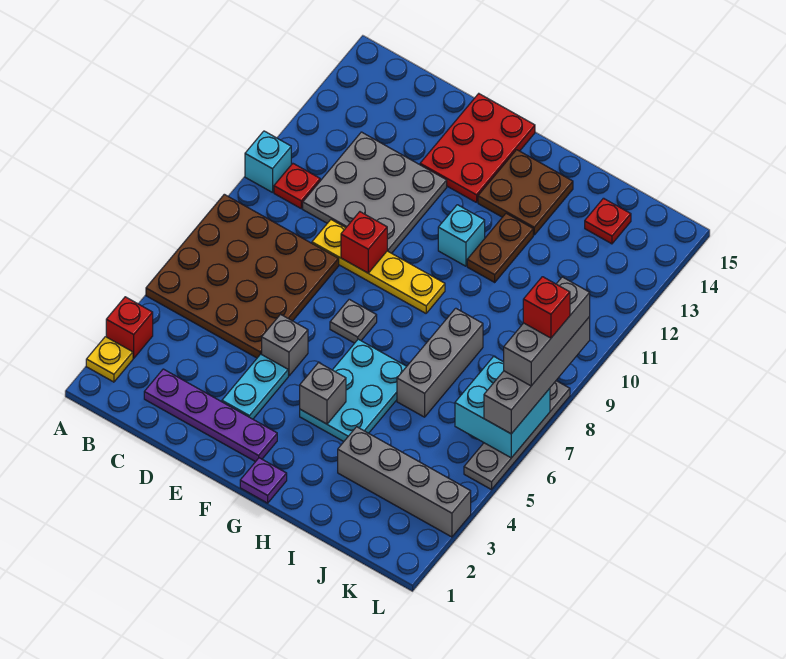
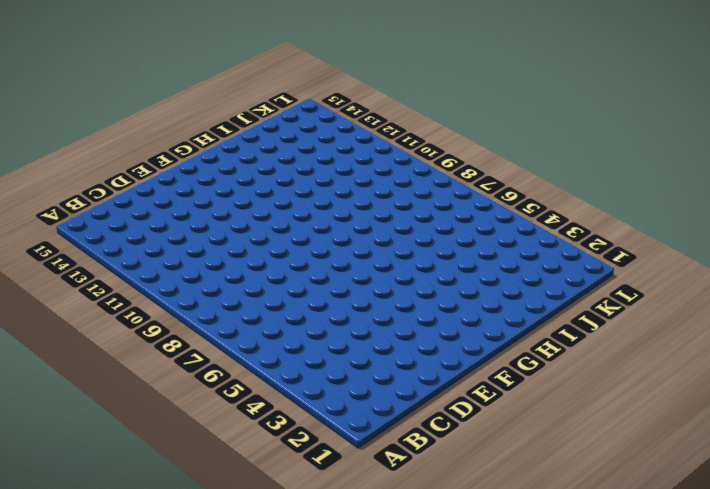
none -> yellow plate A2 level 1
none -> red brick A3 level 1
none -> brown plate A5:D8 level 1

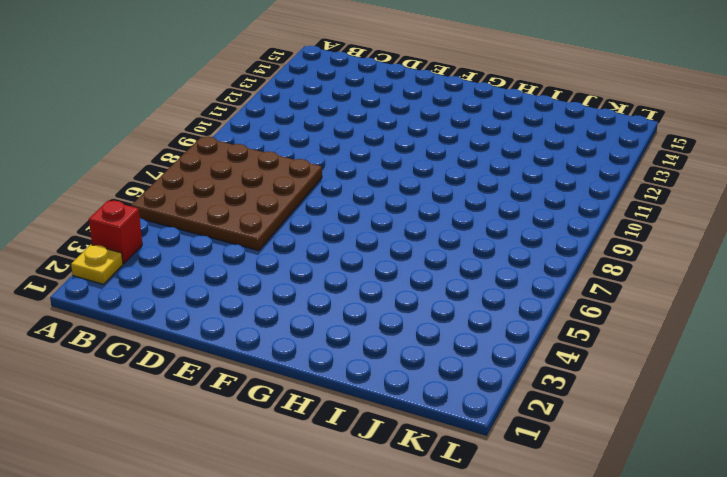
none -> cyan brick A10 level 1
none -> red plate B10 level 1
none -> purple plate C2:F2 level 1

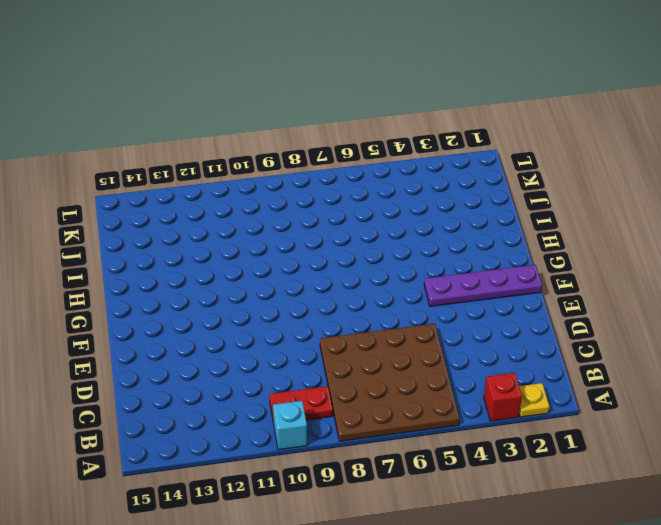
red plate B9:B10 level 1 -> red plate B10 level 1
purple plate F1:F4 level 1 -> purple plate C2:F2 level 1
none -> grey plate C10:E12 level 1
none -> yellow plate D9:G9 level 1
none -> cyan plate E3:E4 level 1

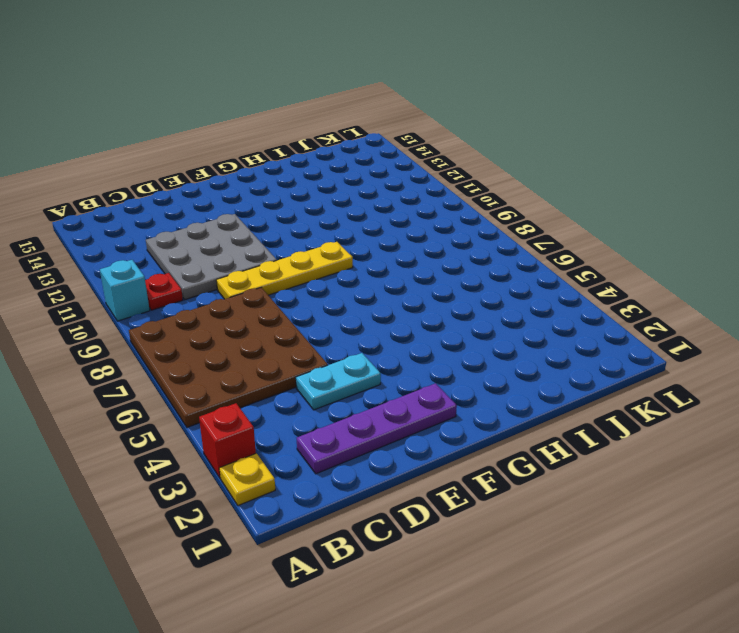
cyan plate D4:E4 level 1 -> cyan plate E3:E4 level 1
none -> grey brick E5 level 1
none -> red plate E13:F15 level 1
none -> grey plate F7 level 1

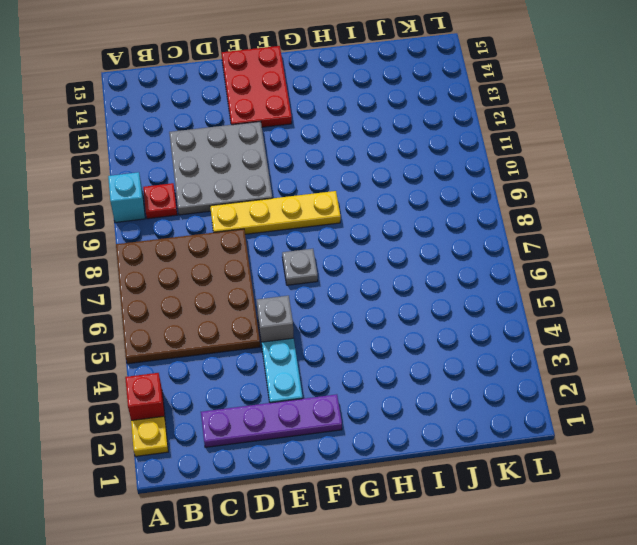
none -> purple plate G1 level 1
none -> cyan plate G4:H6 level 1
none -> cyan brick G11 level 1

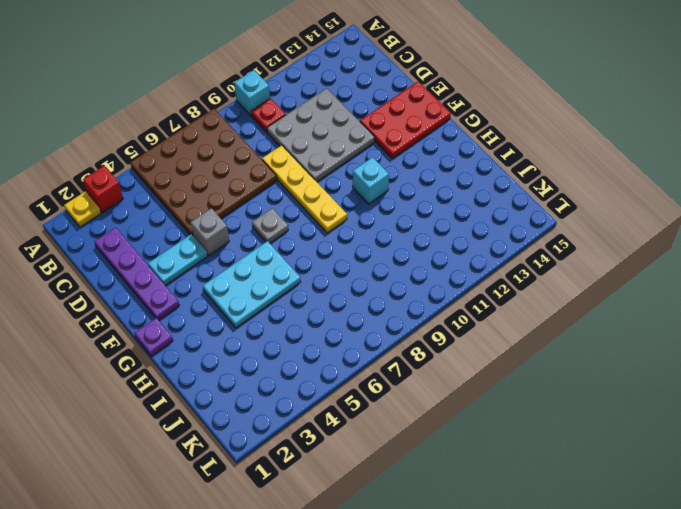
none -> brown plate G13:H14 level 1
none -> brown plate H11:H12 level 1
none -> grey brick I3:L3 level 1

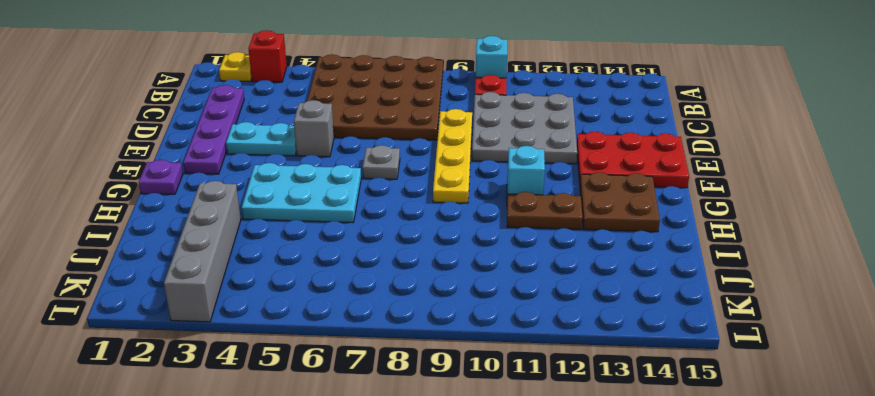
none -> grey brick I6:I8 level 1
none -> red plate J14 level 1
none -> grey plate L5:L8 level 1

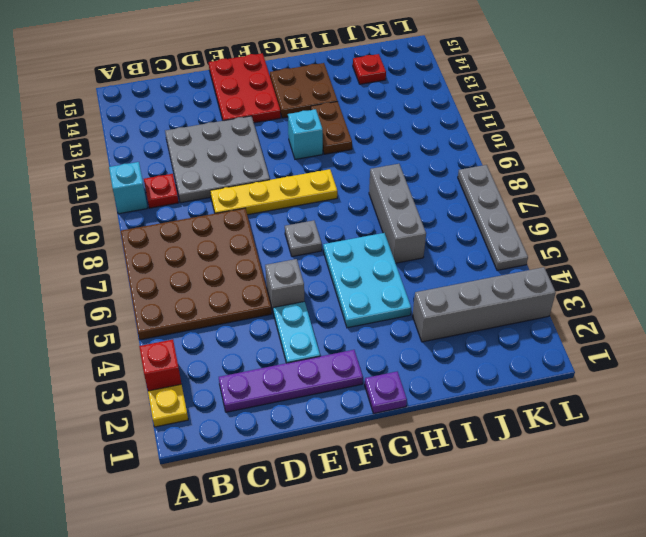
none -> red brick E9 level 2
none -> grey brick G4 level 2
none -> cyan brick K6:L7 level 2

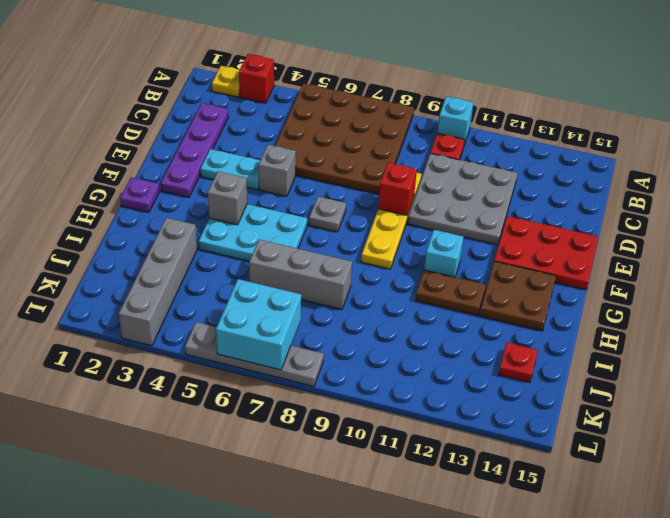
none -> grey brick L6:L9 level 3
none -> grey brick L7:L9 level 4
none -> red brick L8 level 5

